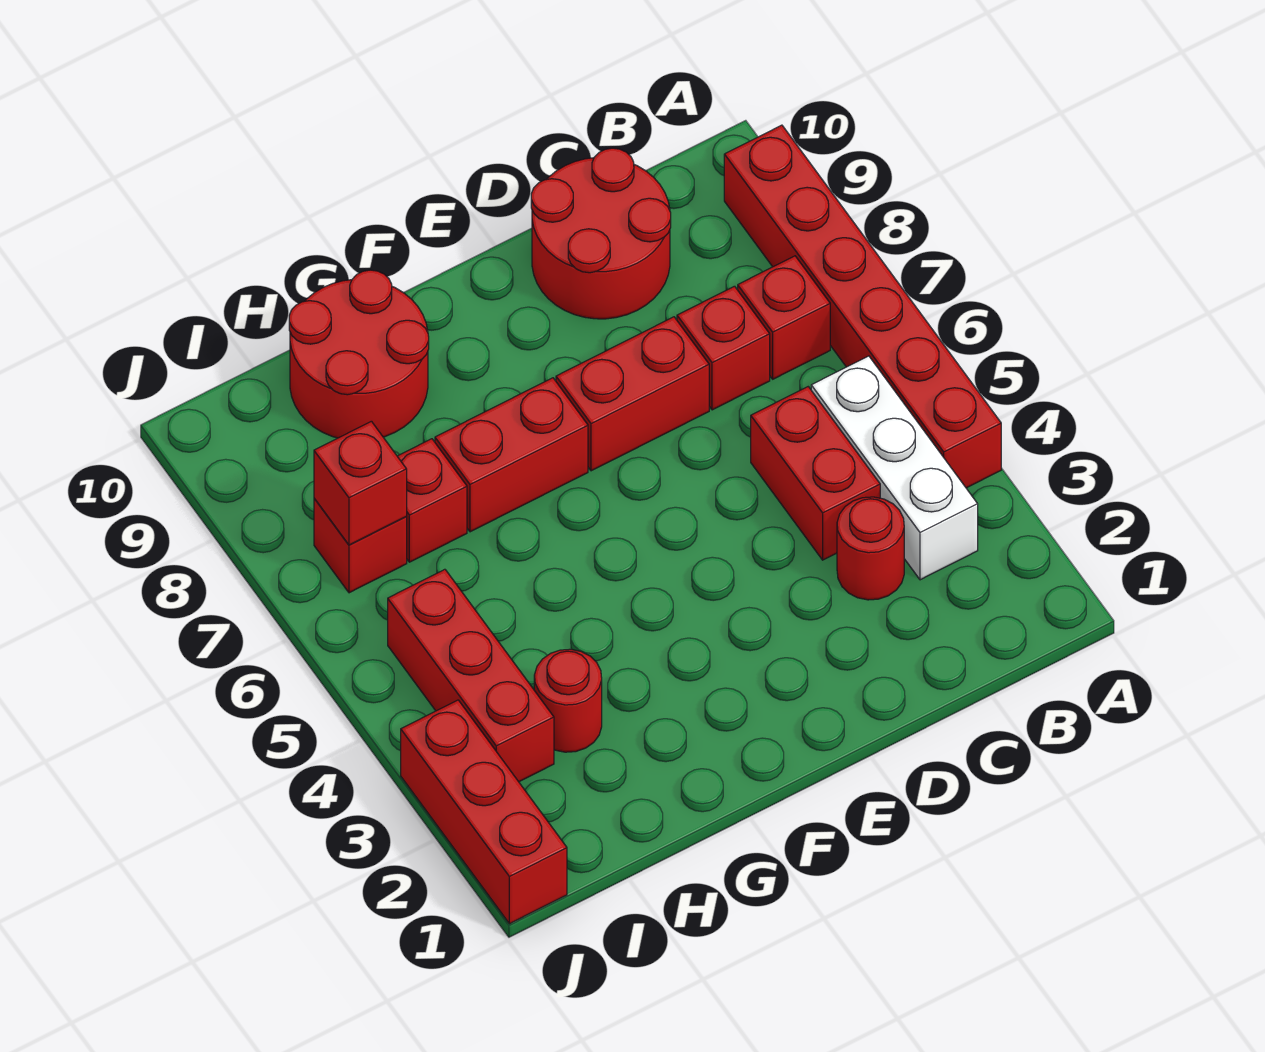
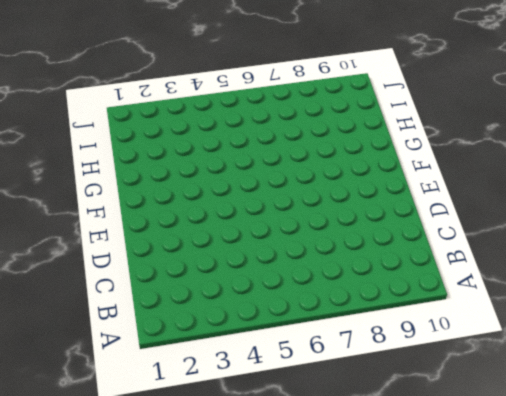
none -> red brick A4:A9 level 1
none -> white brick B3:B5 level 1
none -> red brick B7 level 1

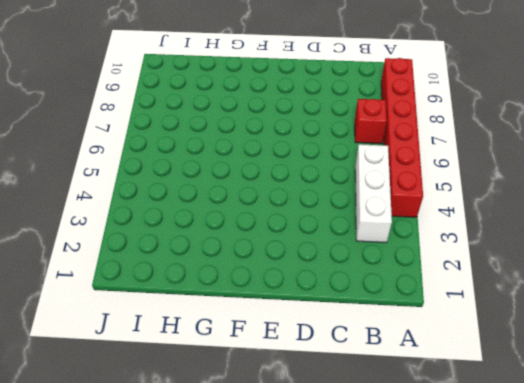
none -> red round brick C3 level 1
none -> red brick C4:C5 level 1
none -> red brick C7 level 1

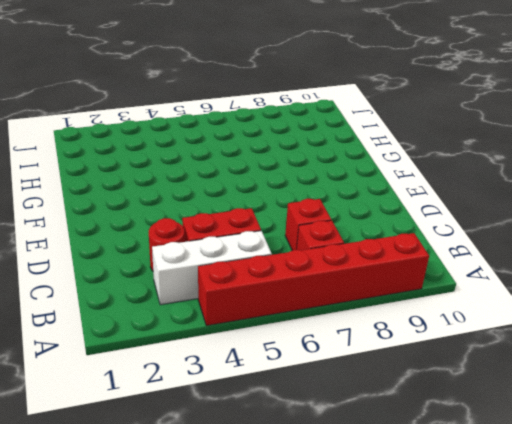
none -> red round brick C9:D10 level 1
none -> red brick D7:E7 level 1
none -> red brick F7:G7 level 1

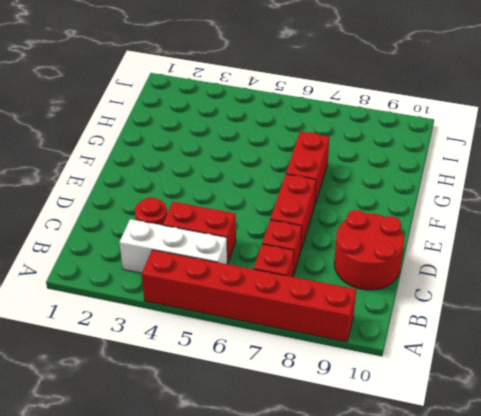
none -> red round brick G9:H10 level 1
none -> red round brick H3 level 1
none -> red brick H7 level 1

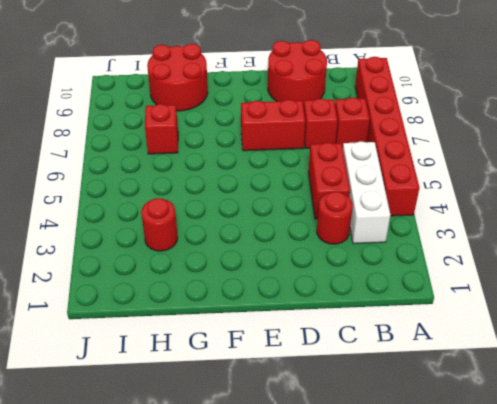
none -> red brick F7:G7 level 1
none -> red brick I3:I5 level 1
none -> red brick I7 level 1

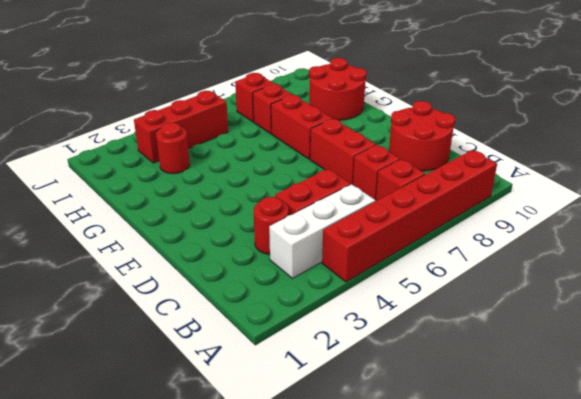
none -> red brick J1:J3 level 1
none -> red brick I7 level 2

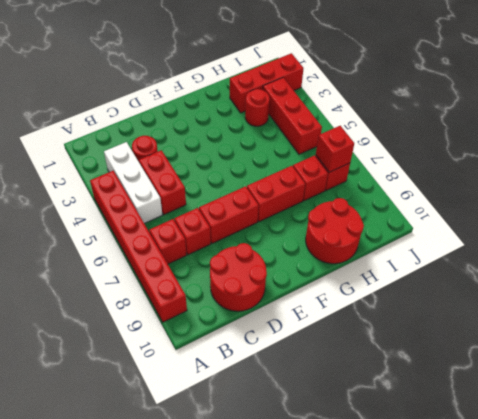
red brick H2:J2 level 1 -> red brick J1:J3 level 1

